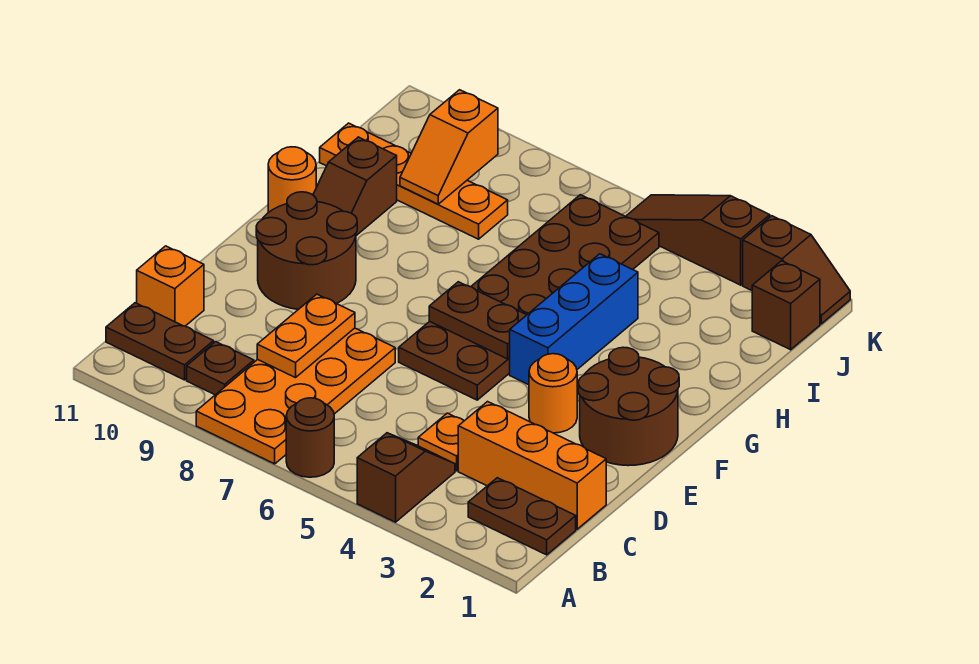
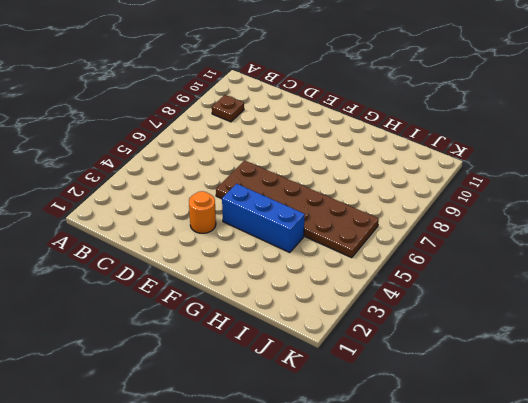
none -> brown slope A4:B4 level 1 top A
none -> brown round brick A6 level 1
none -> orange plate A7:D8 level 1

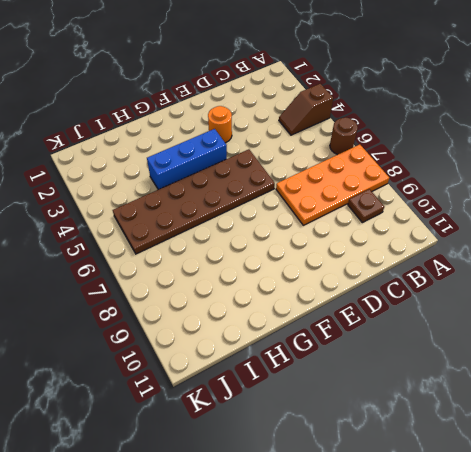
none -> brown plate B1:B2 level 1
none -> brown plate B10:B11 level 1
none -> orange brick C1:C3 level 1

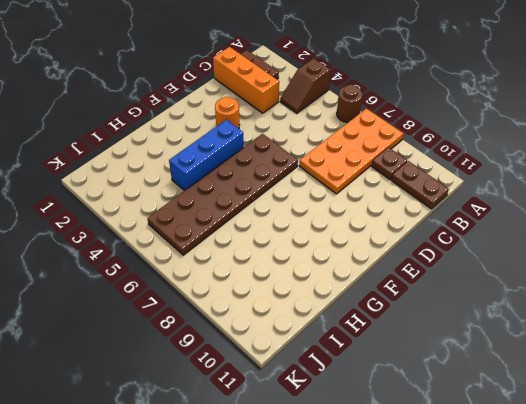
none -> orange plate C4 level 1
none -> orange brick C11 level 1
none -> brown round brick E1:F2 level 1

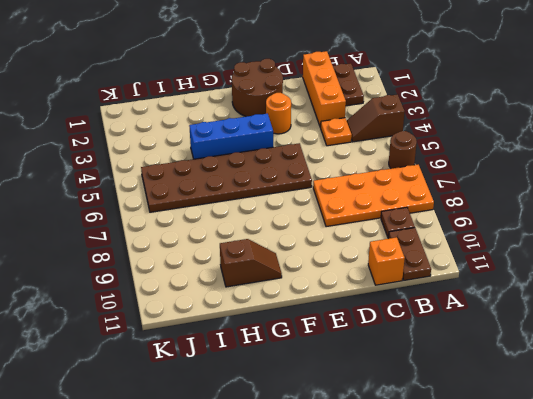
none -> brown round brick E9:F10 level 1
none -> orange round brick G11 level 1
none -> orange plate I8:I11 level 1

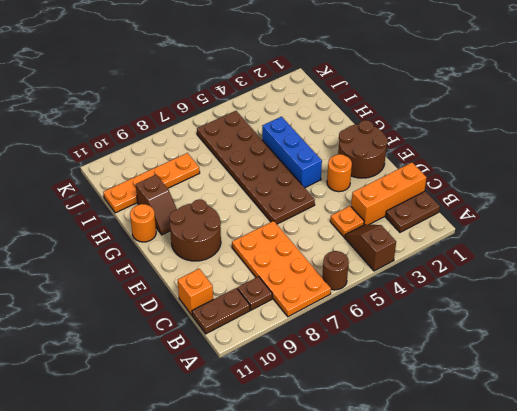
none -> brown brick J1 level 1
none -> brown slope K1:K2 level 1 top 2
none -> brown slope K3:K5 level 1 top 3

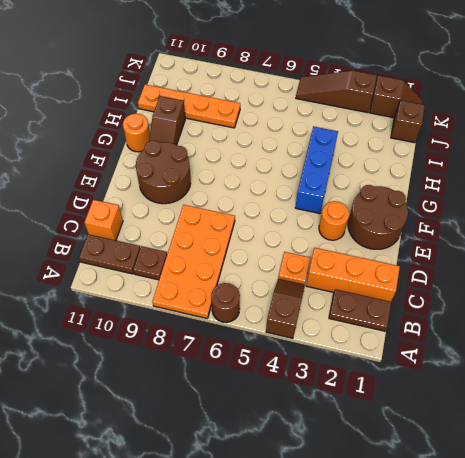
none -> brown plate E5:J6 level 1
none -> orange plate C8:D8 level 2
none -> brown plate F5:F6 level 2

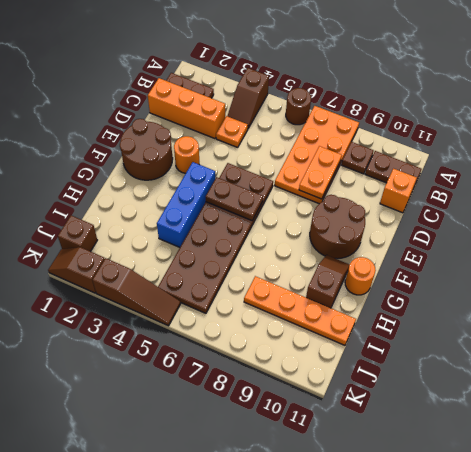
none -> orange slope I9:J9 level 2 top J

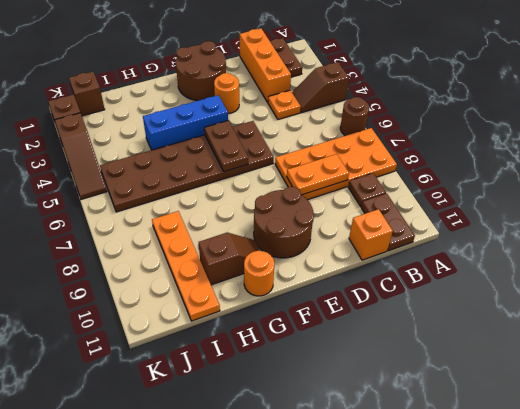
none -> orange slope I9:J9 level 2 top J

